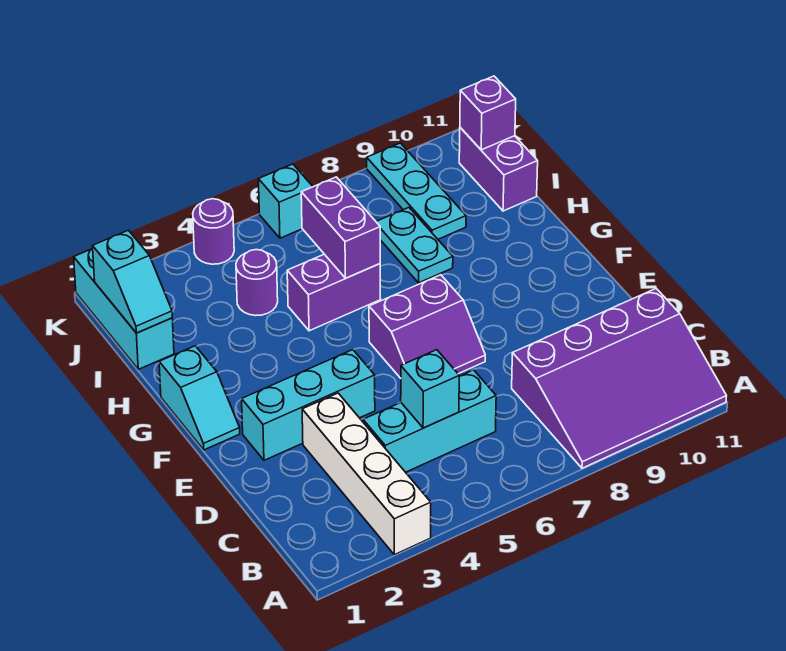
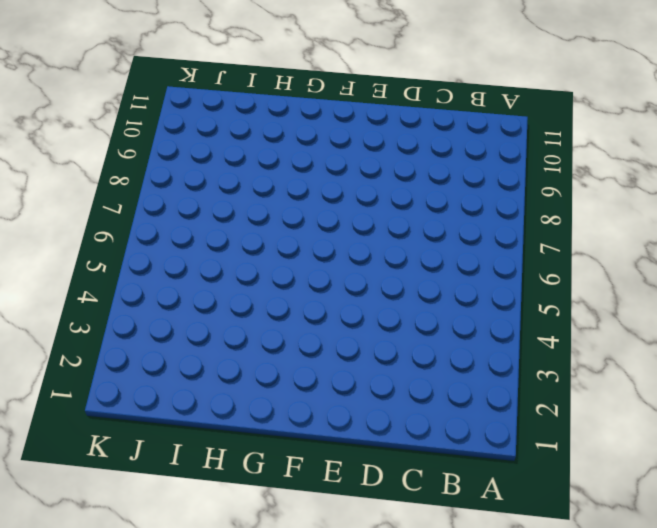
none -> white brick A3:D3 level 1
none -> purple slope A8:C11 level 1 top C
none -> cyan brick C4:C6 level 1

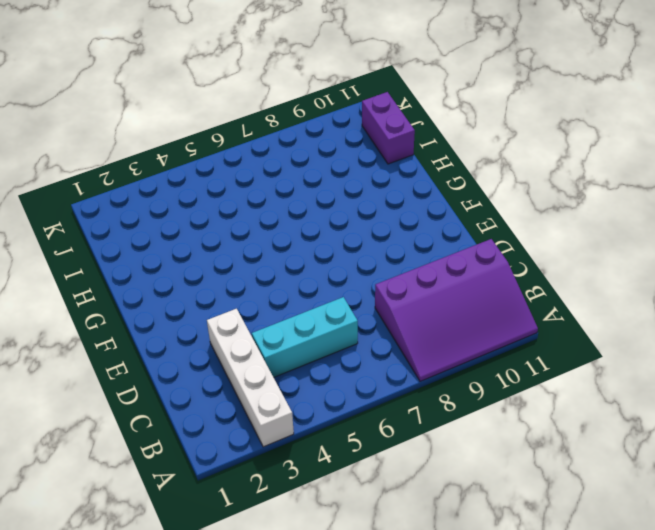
none -> cyan brick E2:E4 level 1
none -> purple slope E6:F7 level 1 top F
none -> cyan slope F1:G1 level 1 top G

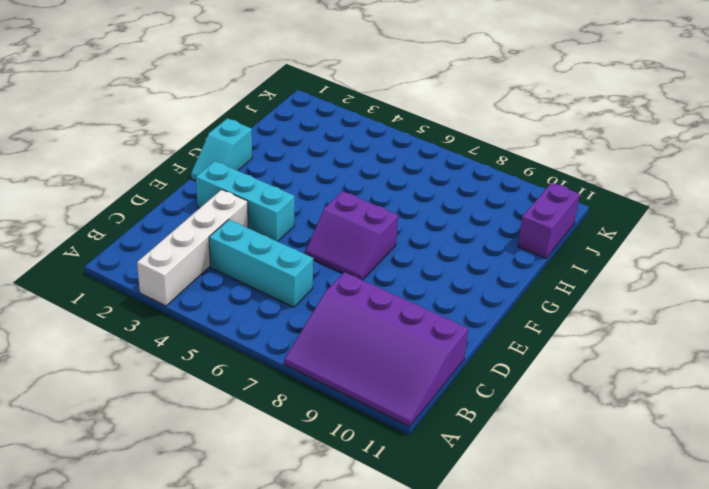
none -> purple brick H5:H6 level 1
none -> cyan plate H8:I8 level 1
none -> cyan brick I1:K1 level 1

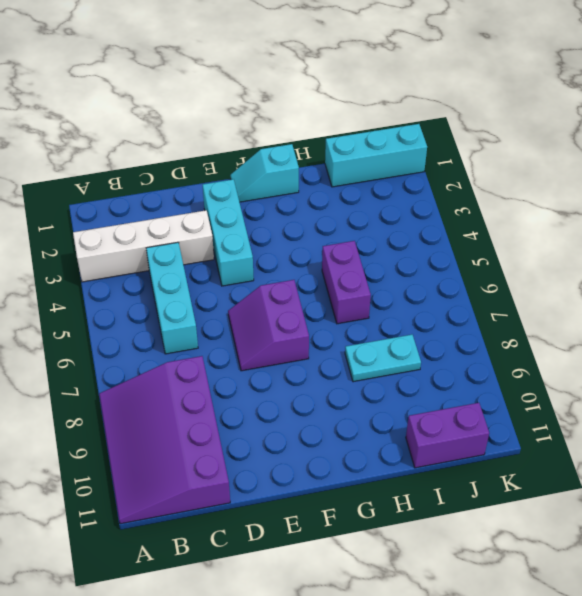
none -> purple round brick I4 level 1
none -> cyan plate I9:K9 level 1
none -> purple round brick K4 level 1

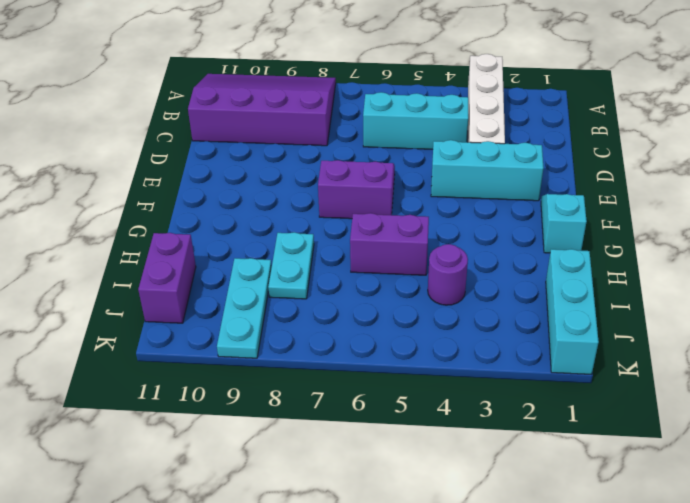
none -> purple round brick K4 level 1
none -> cyan brick K6 level 1
none -> cyan brick C5 level 2

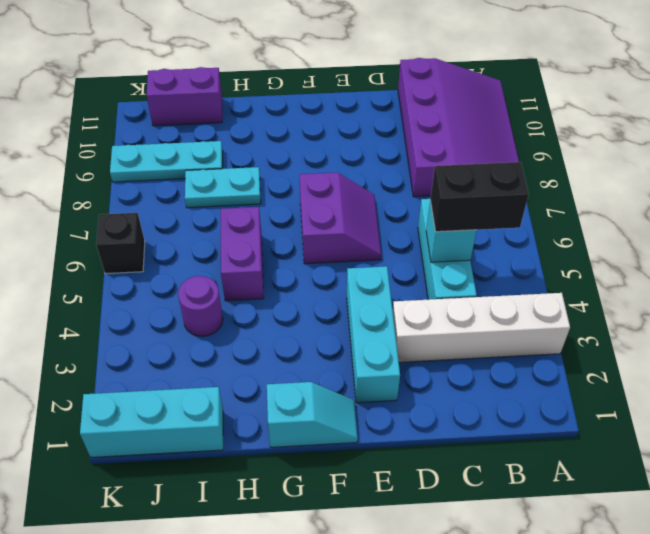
black brick B5:C5 level 3 -> none
black brick K6 level 1 -> cyan brick K6 level 1
none -> purple round brick K4 level 1
none -> purple brick H6:I6 level 2
none -> cyan slope I1:J1 level 2 top J

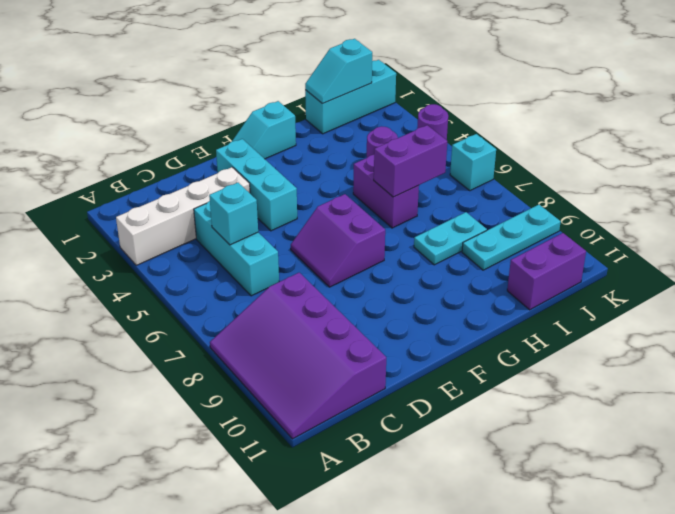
none -> purple brick J11 level 2

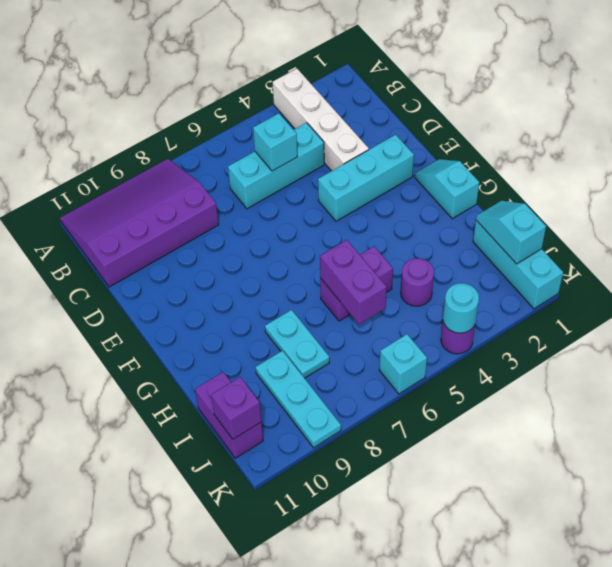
cyan round brick K4 level 2 -> none
none -> purple slope E6:F7 level 1 top F

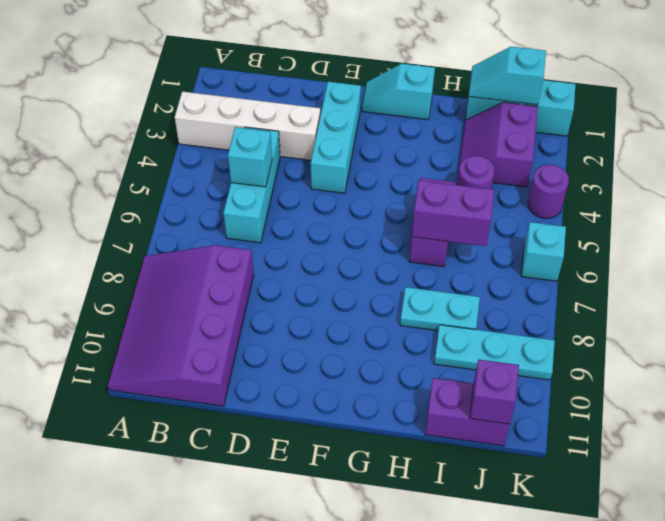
purple slope I2:J3 level 1 top J -> purple slope E6:F7 level 1 top F

